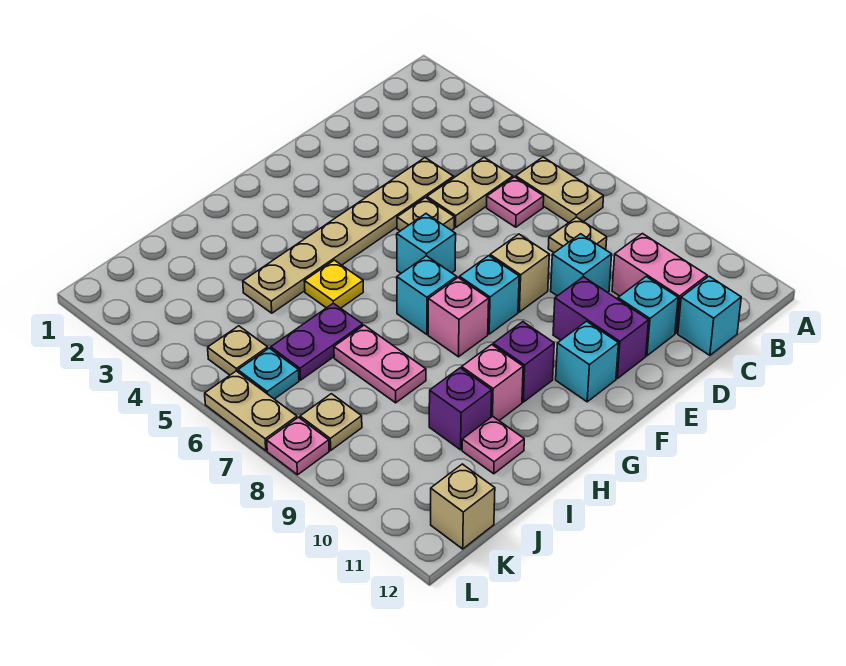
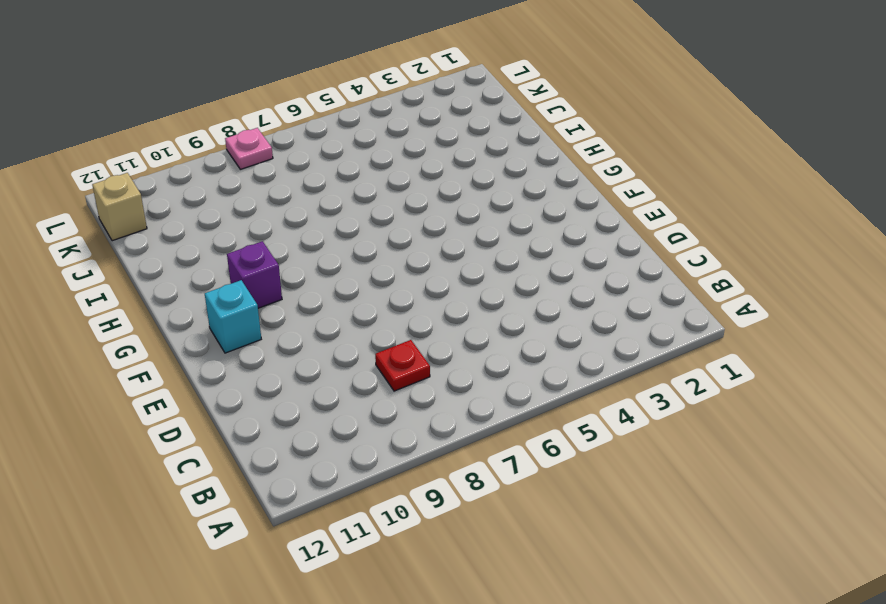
red plate C8 level 1 -> tan plate C8 level 1
none -> tan plate B6:B7 level 1
none -> tan plate C5:D5 level 1
none -> pink plate C6 level 1
none -> pink brick C10:C11 level 1

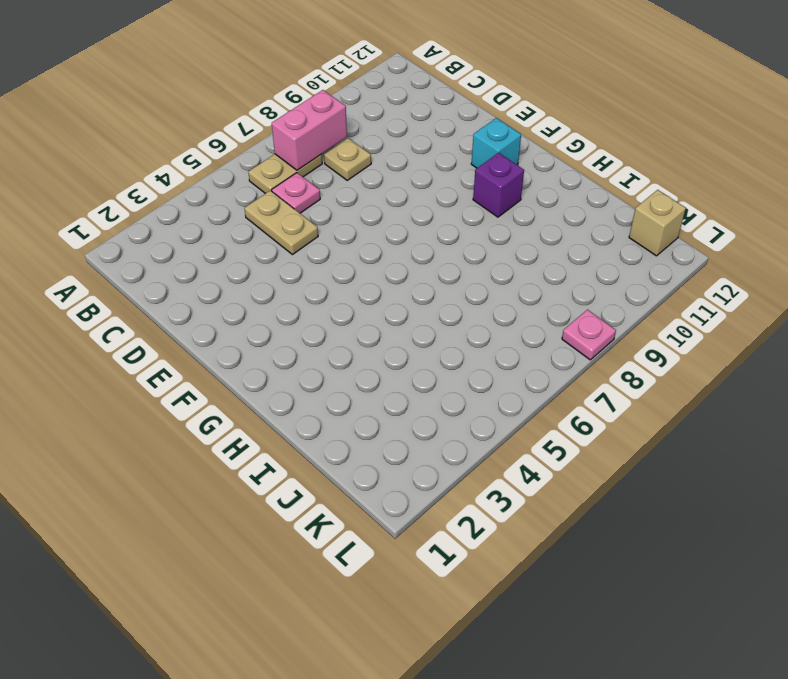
pink brick B7:B8 level 2 -> pink brick C10:C11 level 1
none -> cyan brick C12 level 1
none -> tan plate D4:I4 level 1
none -> cyan brick D9 level 1
none -> cyan brick D11 level 1

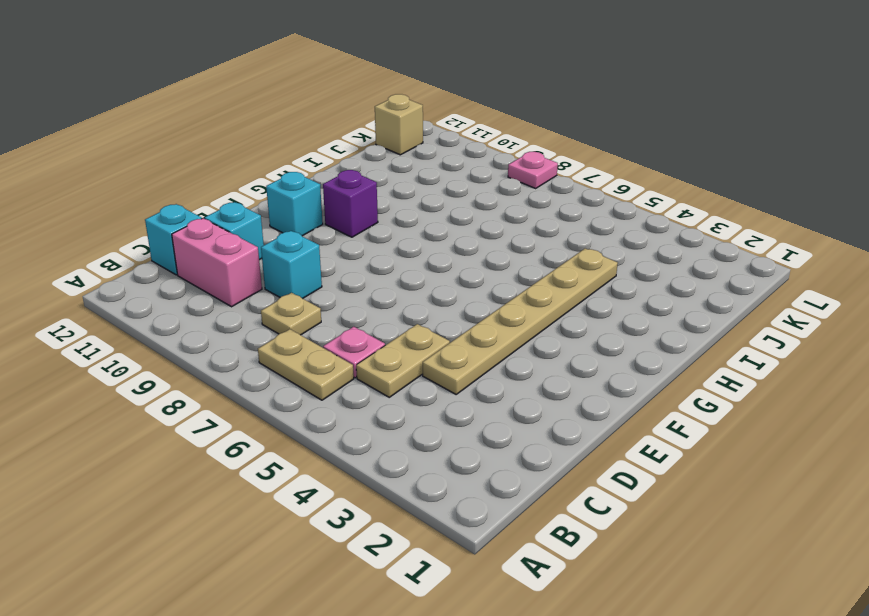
none -> tan plate E5 level 1
none -> tan brick E8 level 1
none -> purple brick E10:E11 level 1
none -> cyan brick F6 level 1

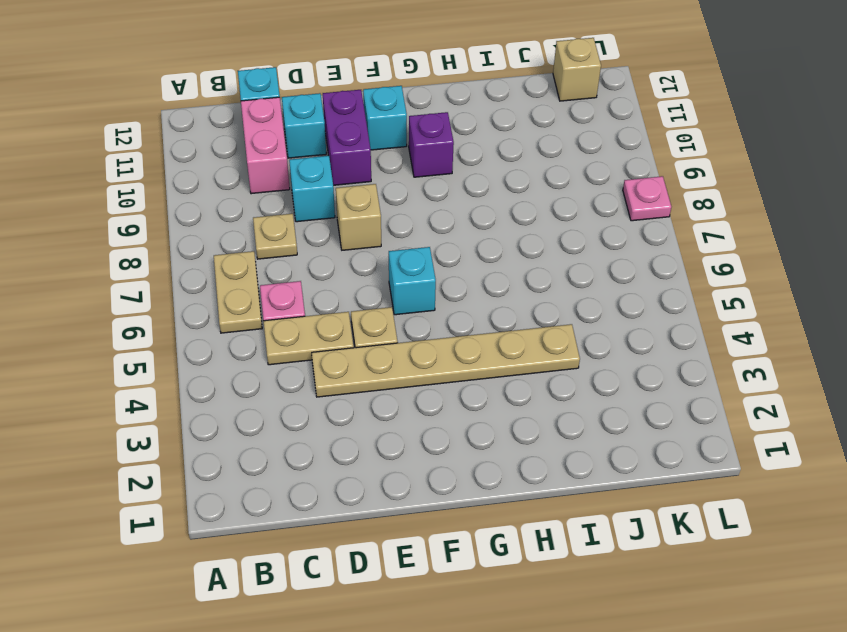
none -> cyan brick F8 level 1
none -> cyan brick G7 level 1
none -> pink brick G8 level 1
none -> yellow plate H5 level 1

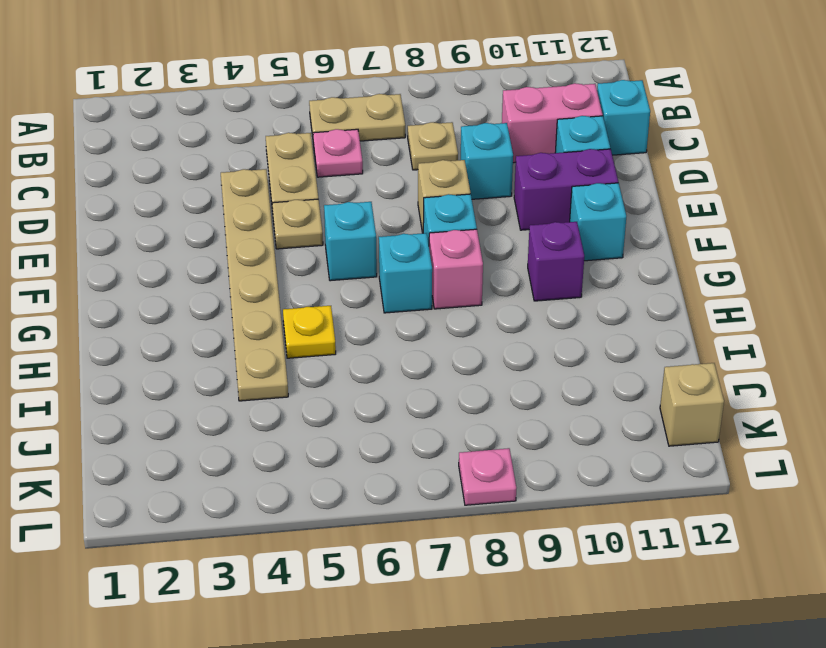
none -> pink brick H10 level 1
none -> purple plate I6:J6 level 1
none -> pink plate I7:I8 level 1
none -> purple brick I10 level 1

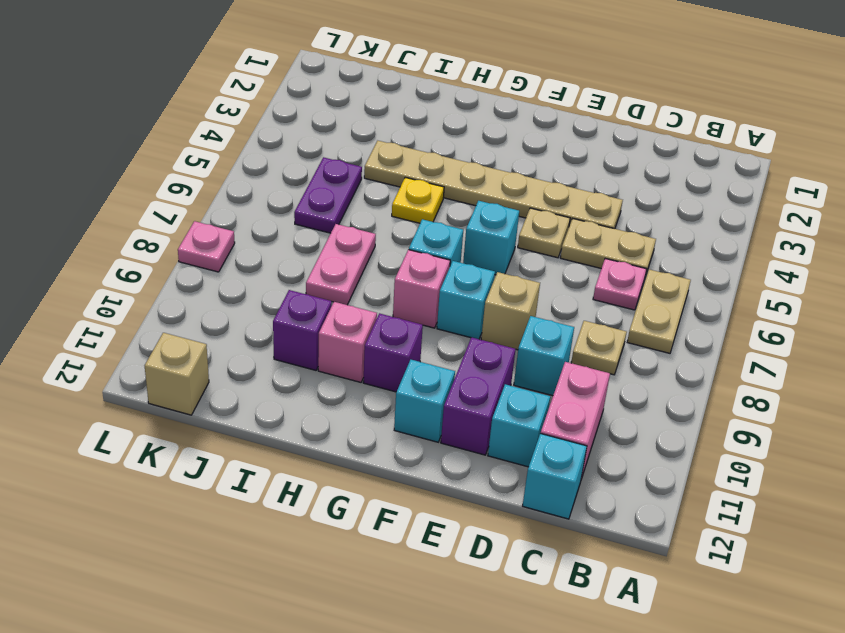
purple plate J5:J6 level 1 -> purple plate I6:J6 level 1
none -> pink plate I11 level 1
none -> tan plate K5 level 1
none -> cyan plate K6 level 1
none -> tan plate K8 level 1

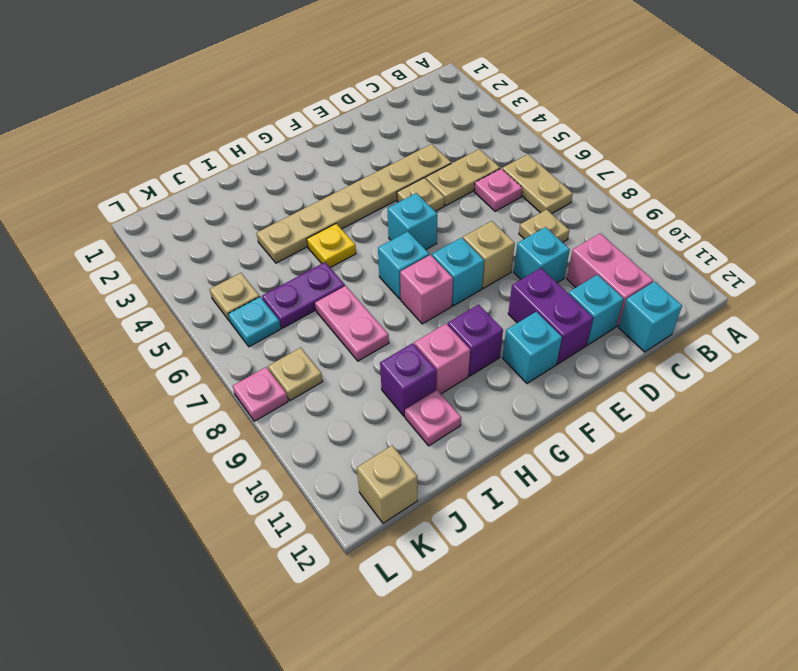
none -> tan plate L6:L7 level 1

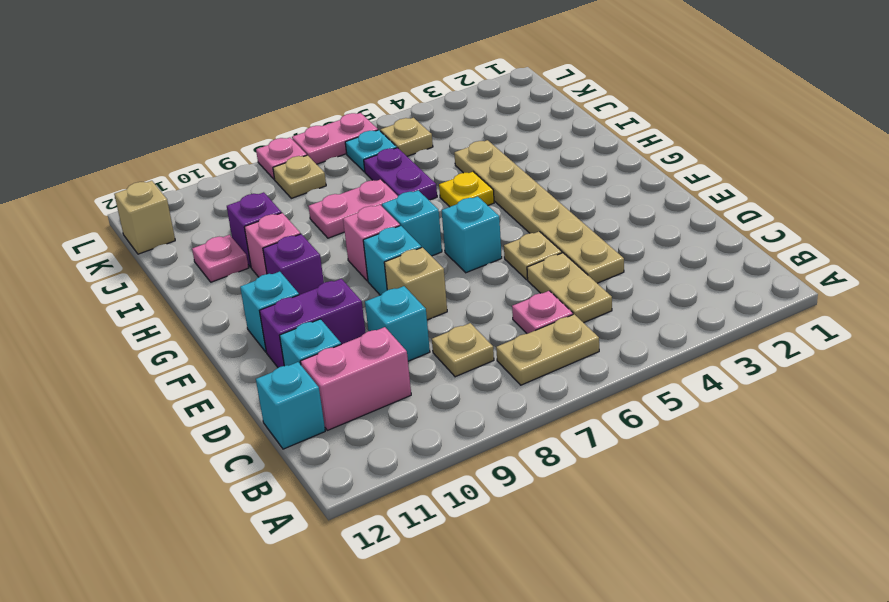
pink plate L6:L7 level 1 -> tan plate L6:L7 level 1

